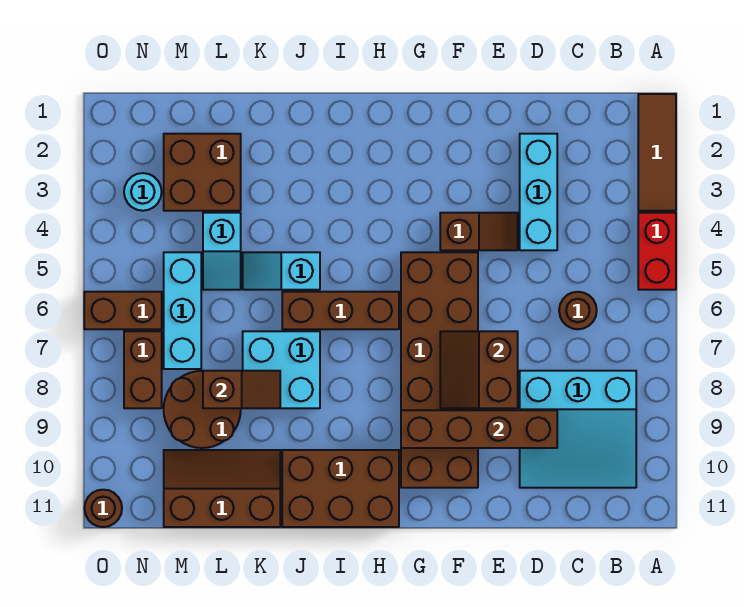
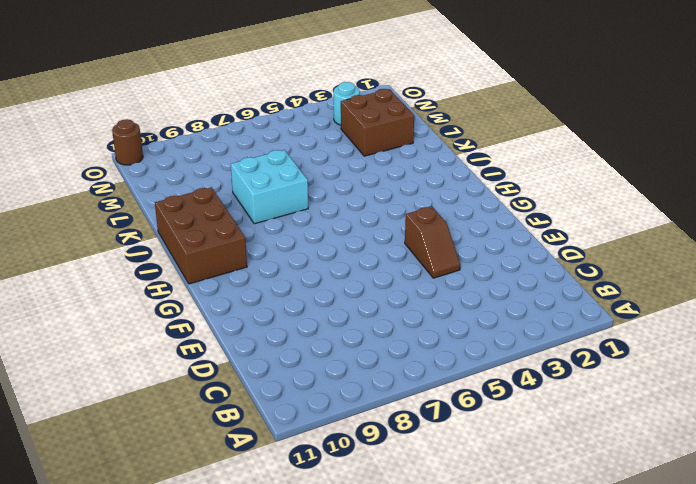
none -> brown tile A1:A3 level 1
none -> red brick A4:A5 level 1
none -> cyan slope B8:D10 level 1 top 8

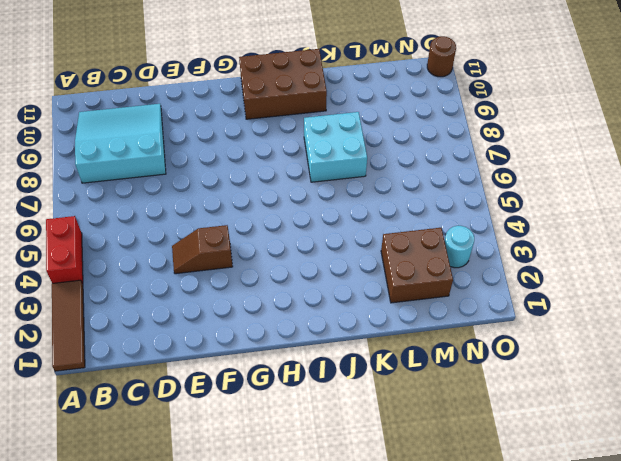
none -> brown round brick C6 level 1
none -> cyan brick D2:D4 level 1
none -> brown brick F5:G10 level 1

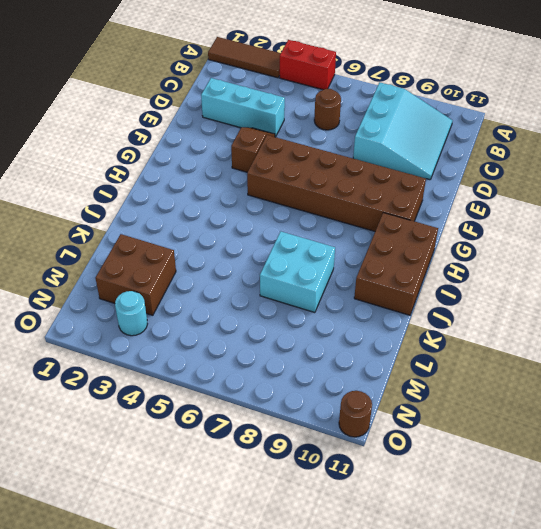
none -> brown brick H6:J6 level 1
none -> cyan slope J5:K5 level 1 top J
none -> brown slope K10:M11 level 1 top 11

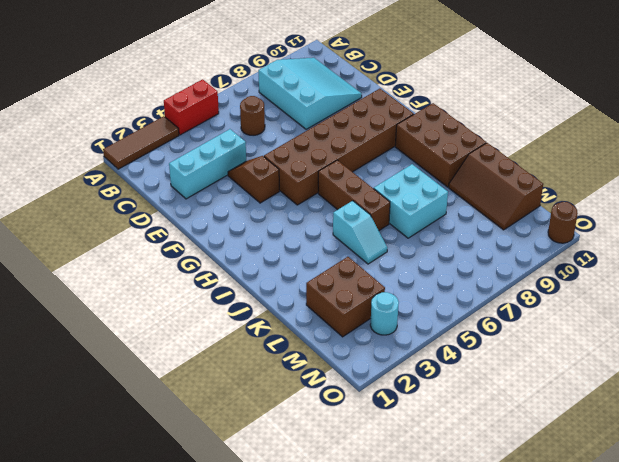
none -> cyan slope L4:L5 level 1 top 4
none -> brown round brick L8:M9 level 1
none -> cyan brick M5:M7 level 1

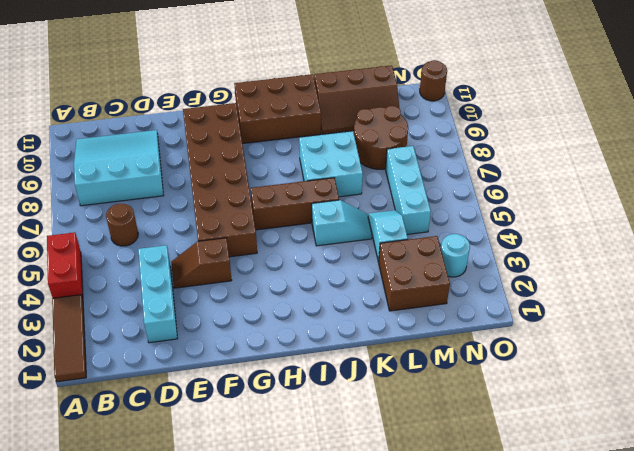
none -> brown brick N6:O6 level 1
none -> brown brick N7:N8 level 1
none -> brown brick D9:G9 level 2

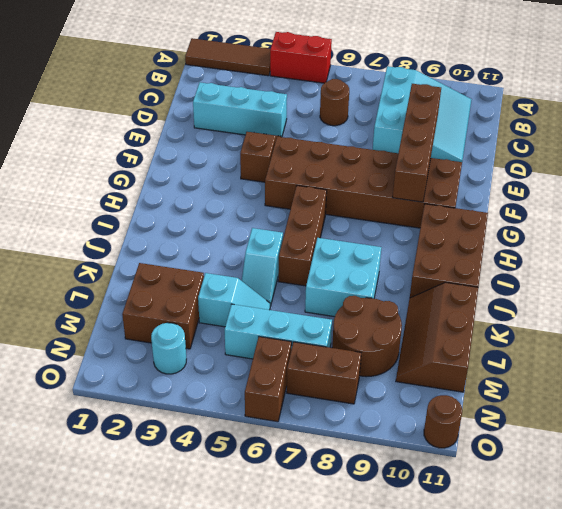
none -> brown slope E7:F8 level 2 top E
none -> brown slope K8:L8 level 2 top L

